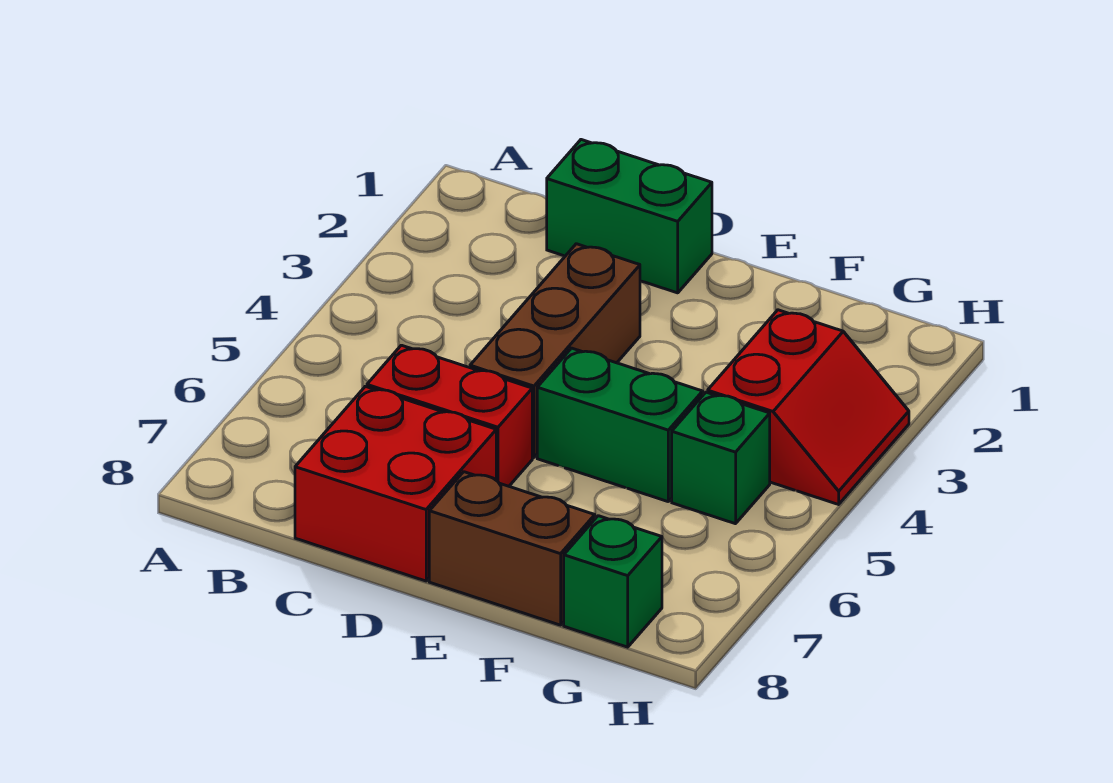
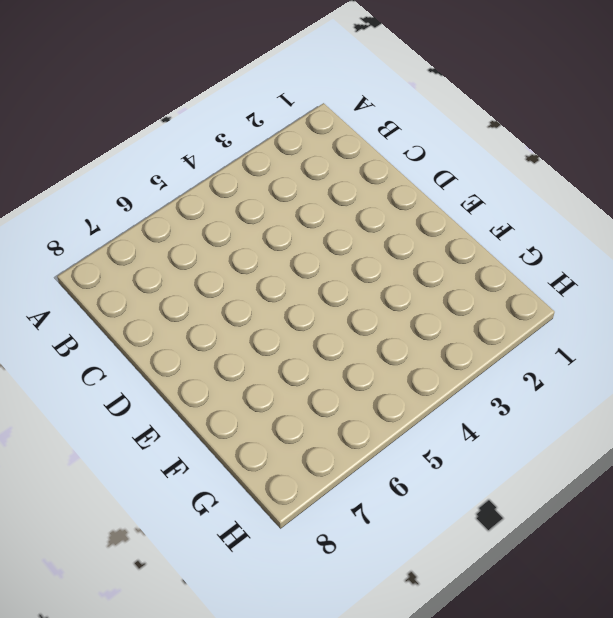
none -> green brick C1:D1 level 1
none -> red brick C6:D6 level 1

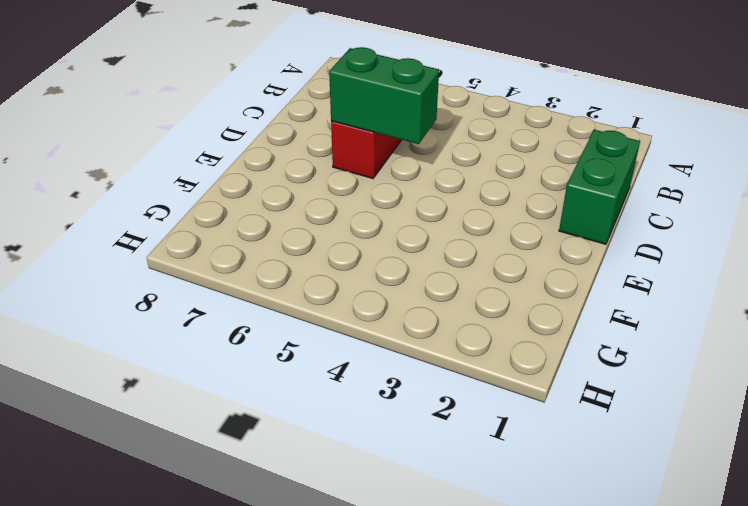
green brick D5:D6 level 2 -> green brick E5:F5 level 1
none -> red brick C7:D8 level 1
none -> brown brick D3:D5 level 1

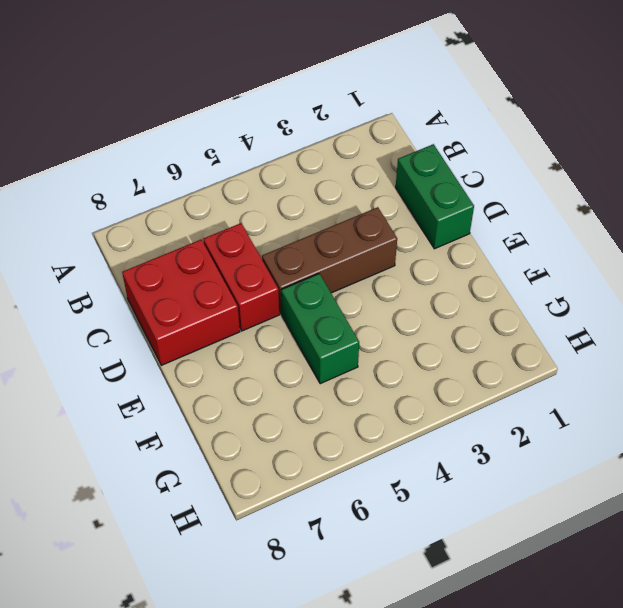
none -> brown brick E8:F8 level 1
none -> red slope G3:H4 level 1 top G

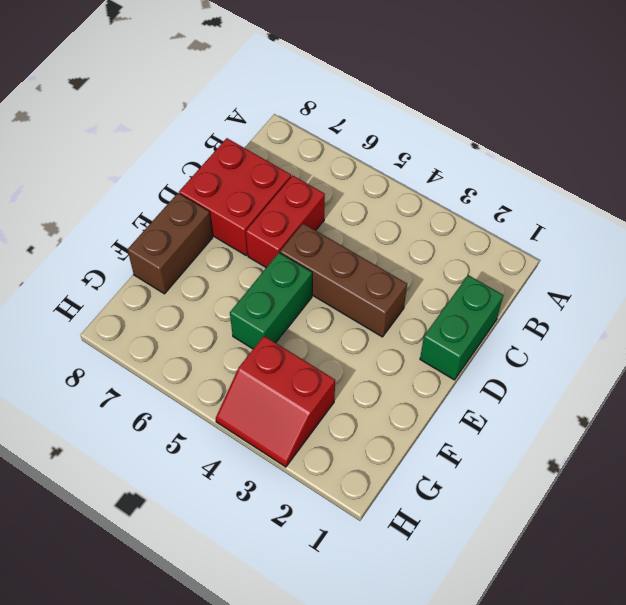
none -> green brick G5 level 1
none -> green brick G8 level 1

